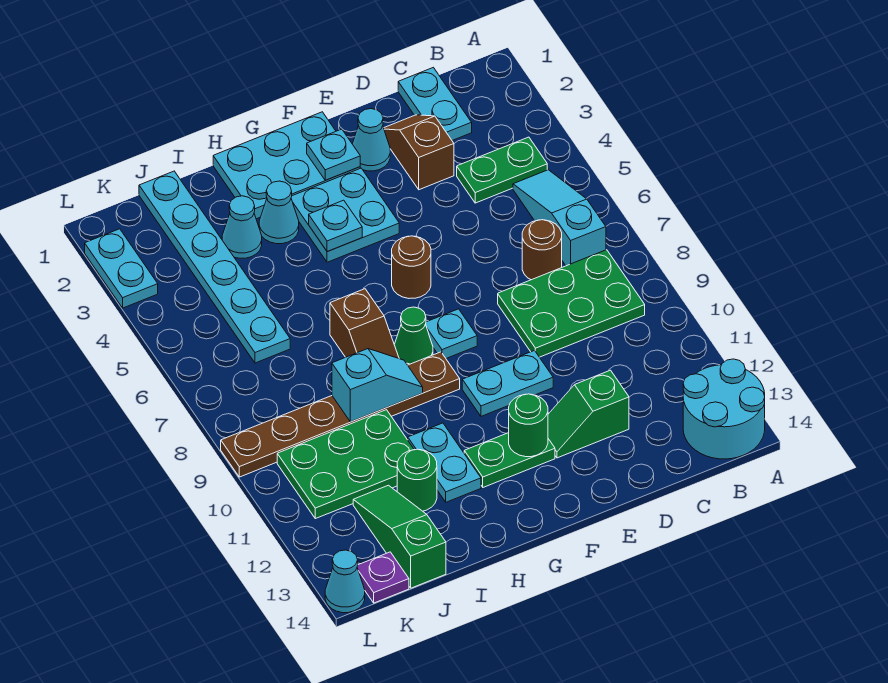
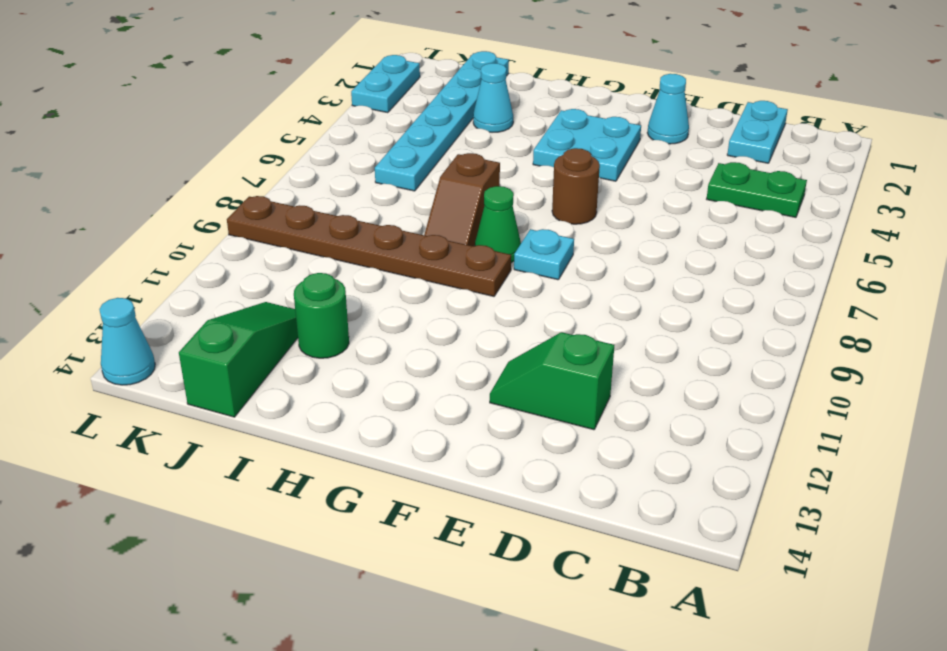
none -> cyan round brick A13:B14 level 1
none -> cyan slope B5:B7 level 1 top 7
none -> green plate B8:D9 level 1
none -> brown round brick C7 level 1

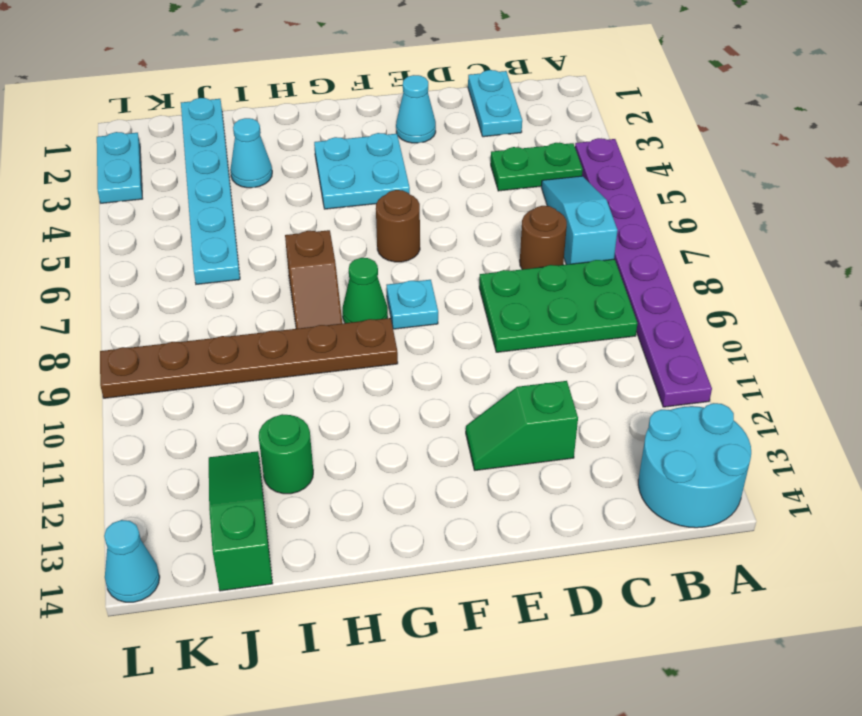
purple plate A4:A11 level 1 -> none
none -> brown slope D2:D3 level 1 top 3
none -> cyan plate E10:F10 level 1
none -> cyan plate F1:H2 level 1
none -> green plate F12:G12 level 1

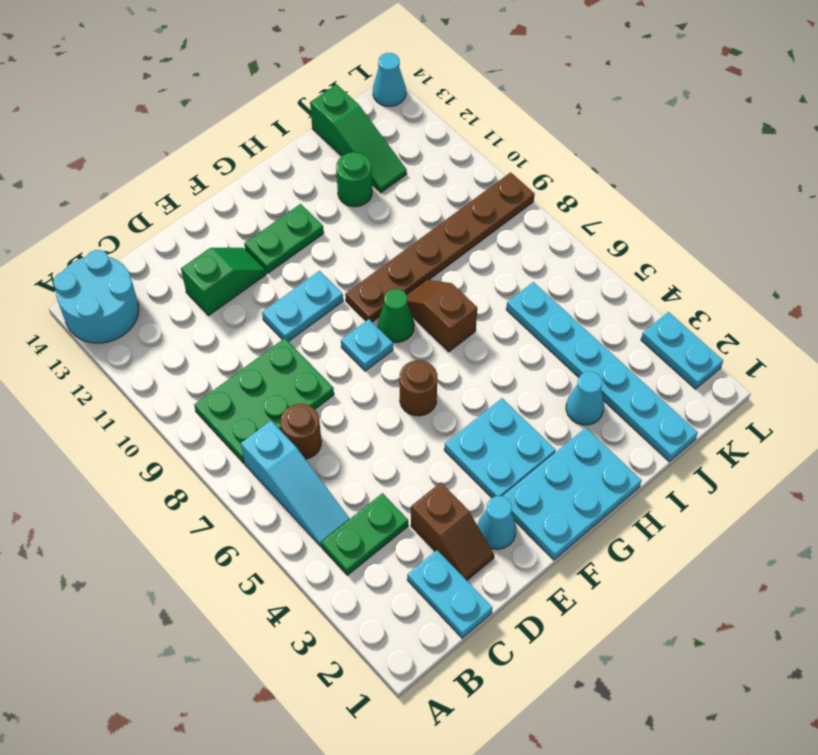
none -> cyan cone H3 level 1
none -> cyan plate H11:H12 level 1
none -> green plate I10:K11 level 1
none -> purple plate K14 level 1

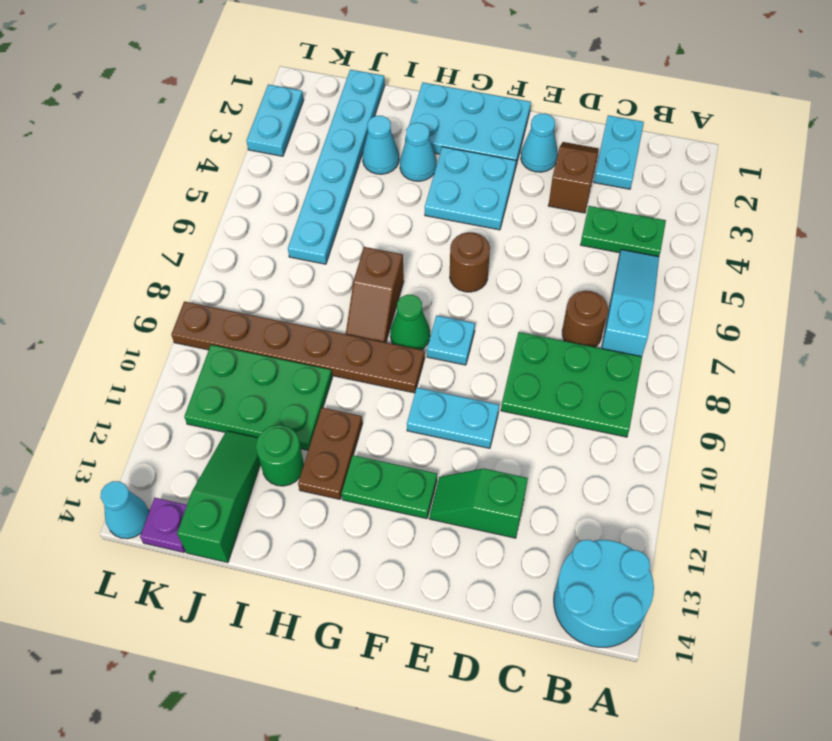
brown plate H11:H12 level 1 -> cyan plate H11:H12 level 1
none -> cyan plate F2 level 2
none -> green round brick F12 level 2
none -> cyan plate G4 level 2
none -> cyan slope H9:I9 level 2 top I

